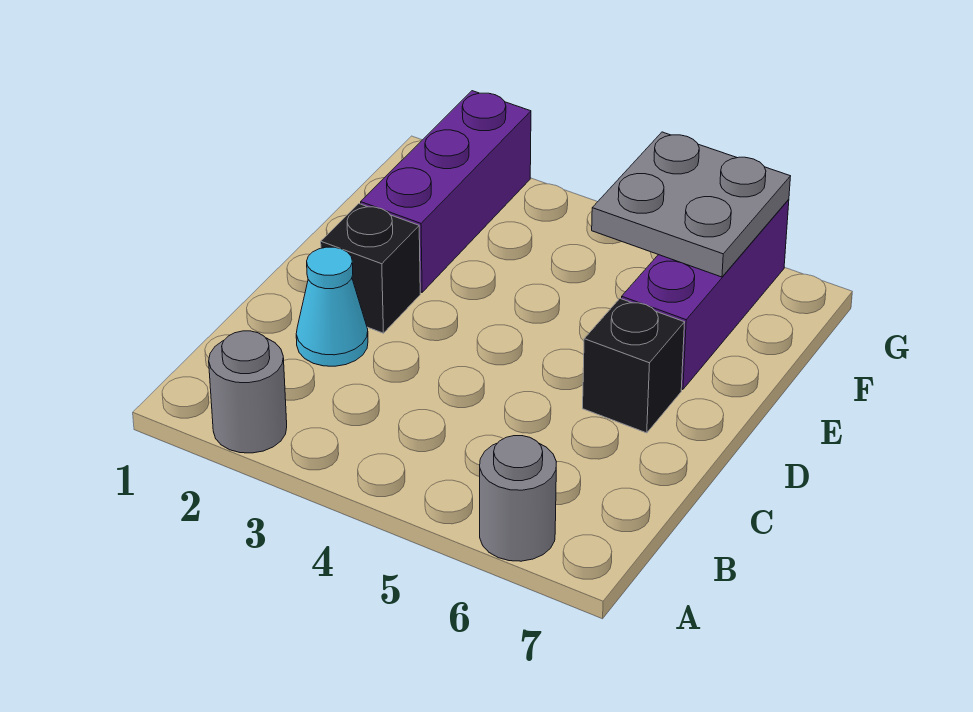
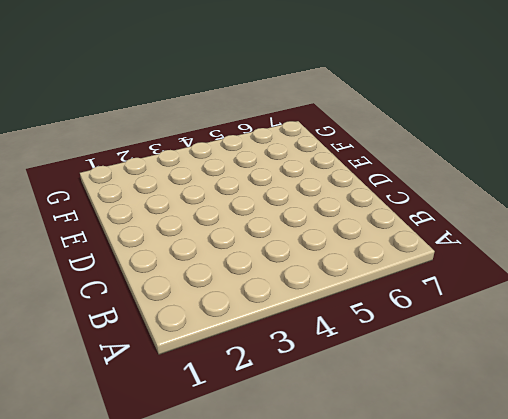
none -> grey round brick A2 level 1
none -> grey round brick A6 level 1

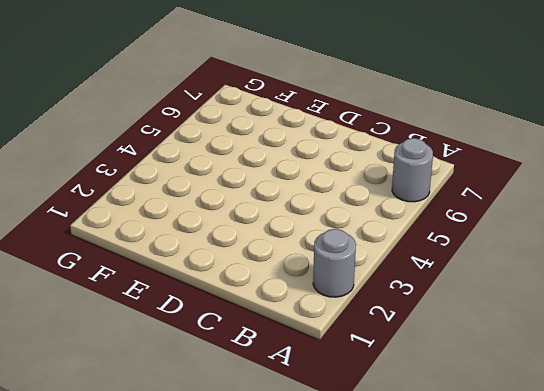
none -> cyan cone C2 level 1
none -> black brick D2 level 1

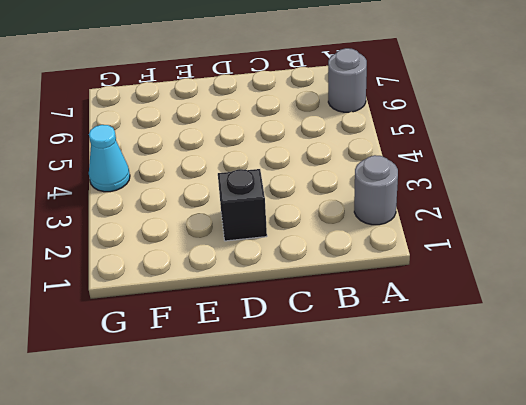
cyan cone G4 level 1 -> cyan cone C2 level 1
none -> black brick D6 level 1
none -> purple brick E2:G2 level 1

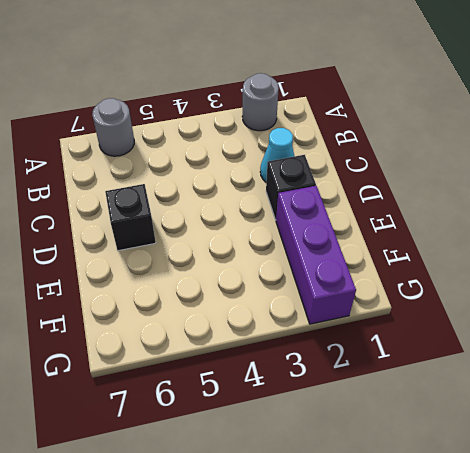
none -> purple brick E6:G6 level 1
none -> grey plate F5:G6 level 2

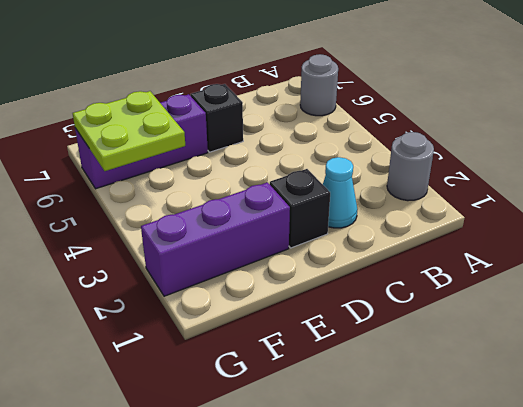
lime plate F5:G6 level 2 -> grey plate F5:G6 level 2

